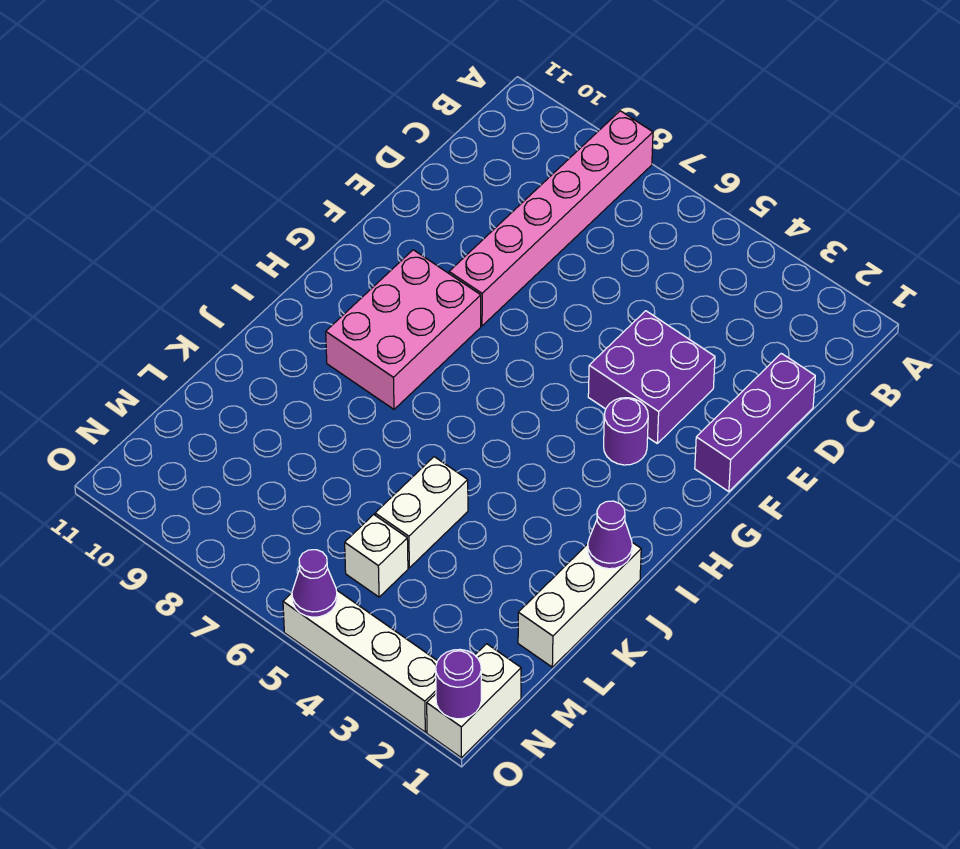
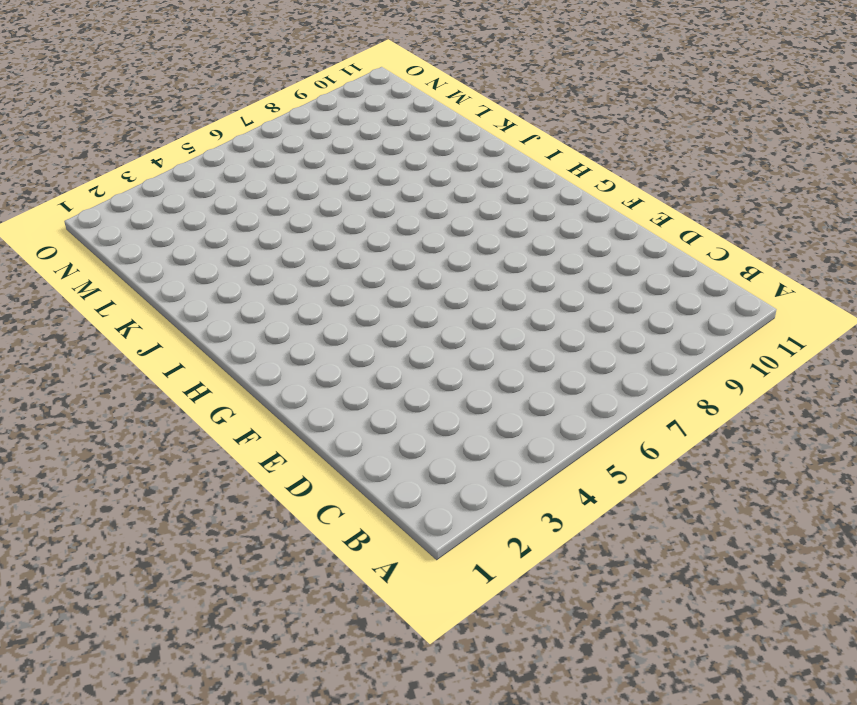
none -> pink brick A8:F8 level 1
none -> purple brick D1:F1 level 1
none -> purple brick E3:F4 level 1

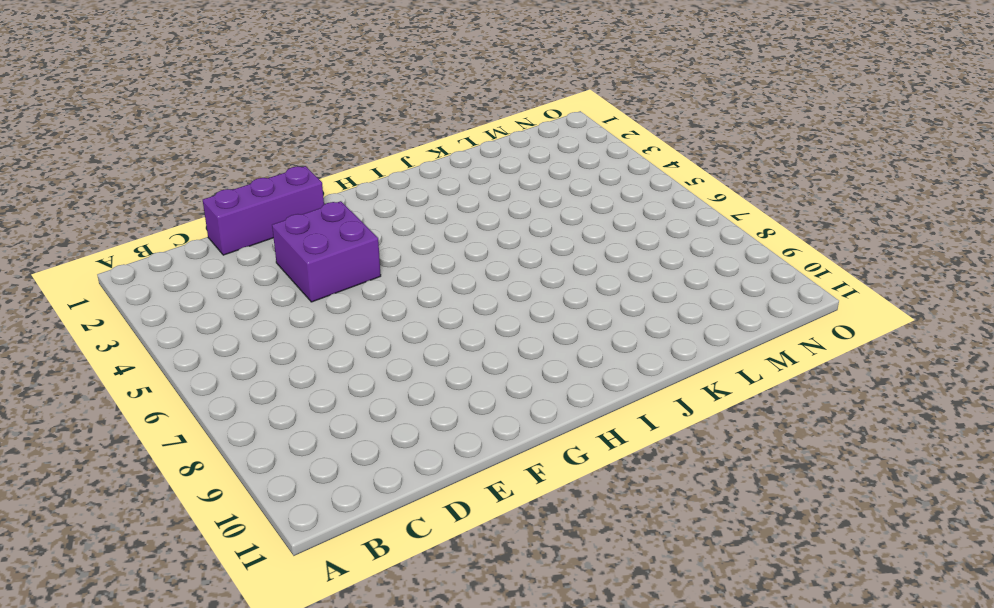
none -> pink brick A8:F8 level 1
none -> purple round brick G3 level 1
none -> pink brick G8:I9 level 1

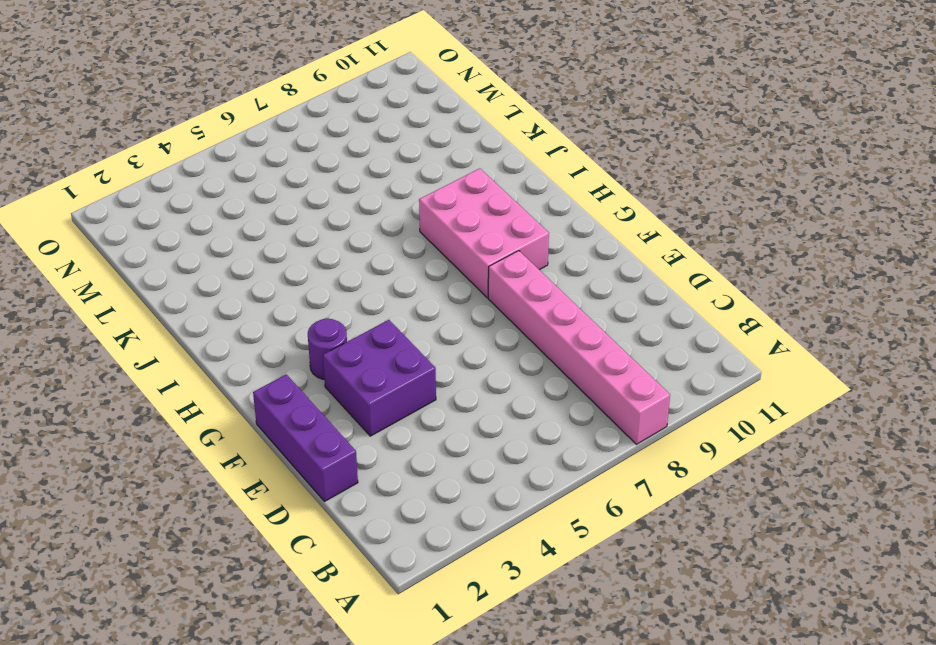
none -> white brick J1:L1 level 1
none -> white brick K5:L5 level 1
none -> white brick M5 level 1

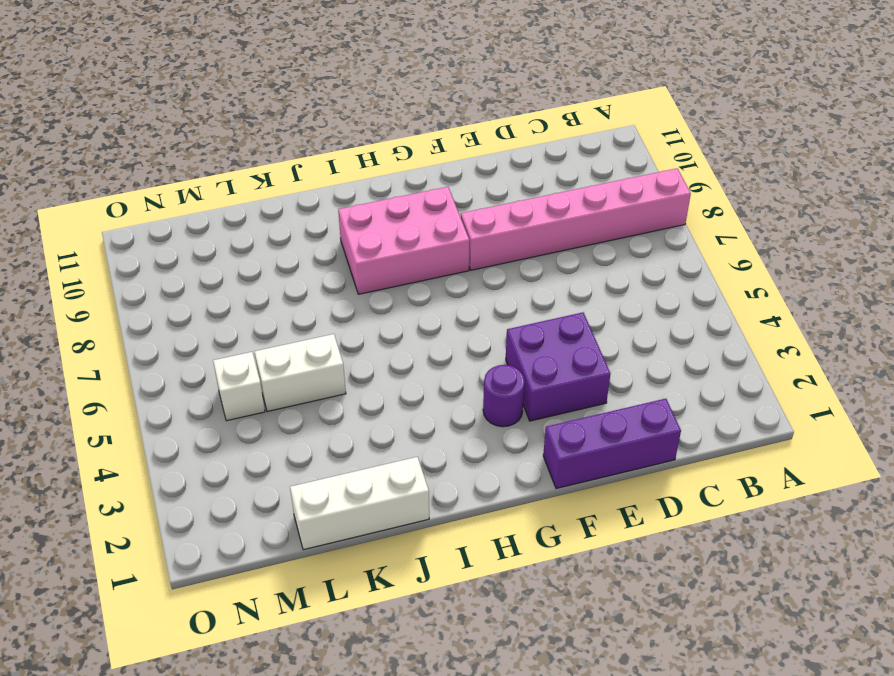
none -> white brick N1:O1 level 1
none -> white brick O2:O5 level 1
none -> purple cone J1 level 2

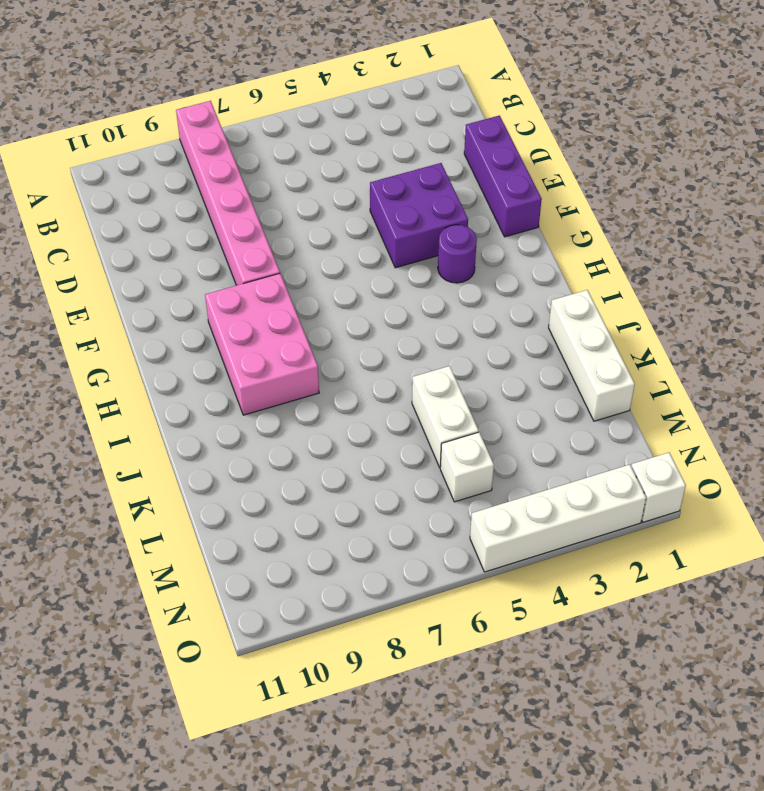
white brick O1 level 1 -> white brick N1:O1 level 1
none -> purple cone J1 level 2
none -> purple round brick O1 level 2
none -> purple cone O5 level 2

